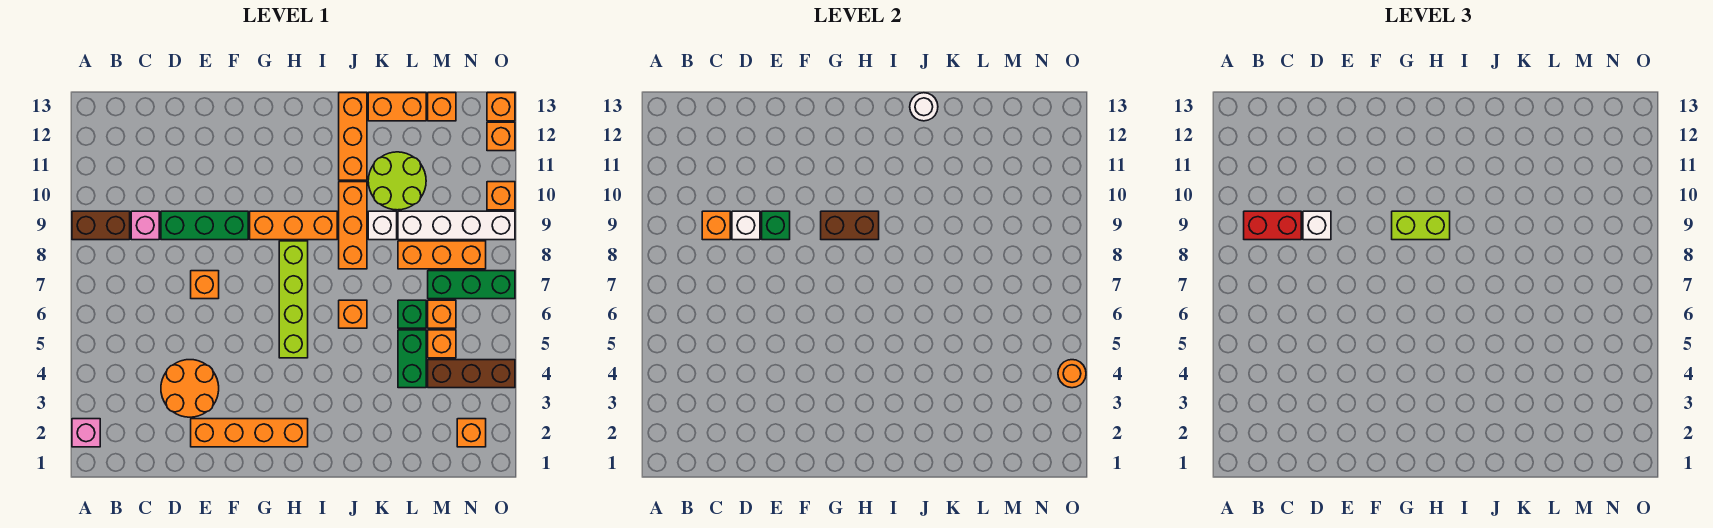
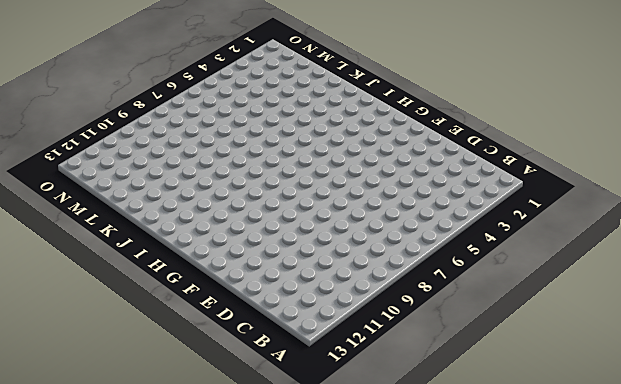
none -> pink brick A2 level 1
none -> brown brick A9:B9 level 1
none -> pink brick C9 level 1
none -> orange round brick D3:E4 level 1

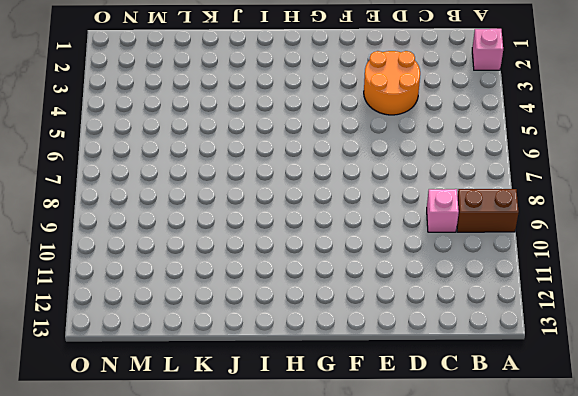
none -> green brick D9:F9 level 1
none -> orange brick E2:H2 level 1
none -> orange brick E7 level 1
none -> orange brick G9:I9 level 1

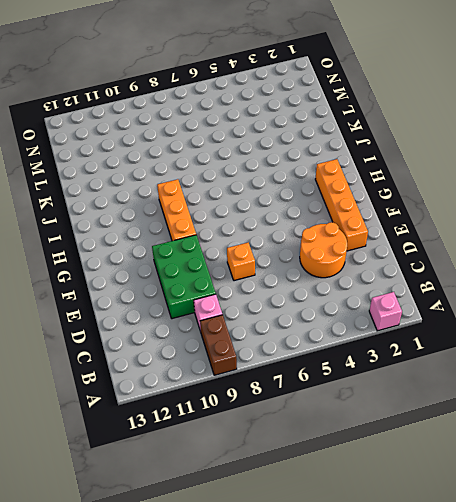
green brick D9:F10 level 1 -> green brick D9:F9 level 1
none -> lime brick H5:H8 level 1
none -> orange brick J6 level 1
none -> orange brick J8:J10 level 1
none -> orange brick J11:J13 level 1

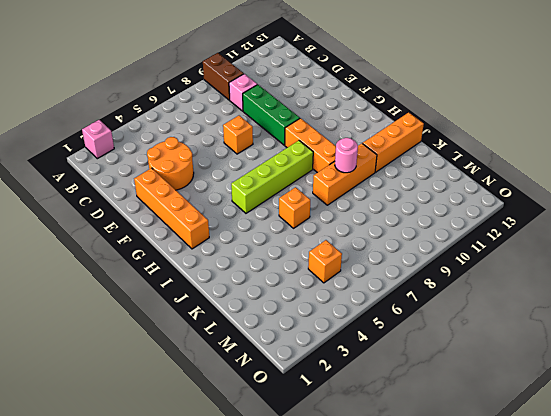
pink round brick J9 level 2 -> none
none -> white brick K9 level 1
none -> lime round brick K10:L11 level 1
none -> orange brick K13:L13 level 1
none -> green brick L4:L5 level 1

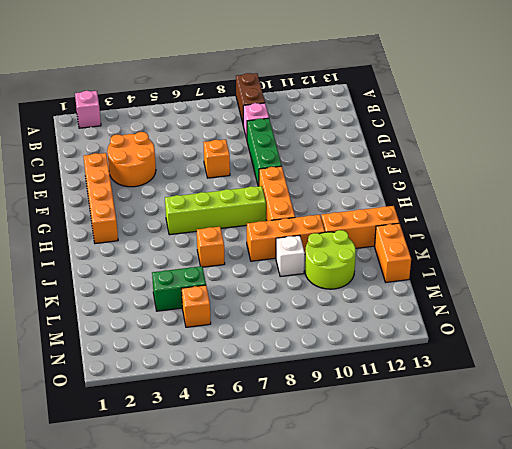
none -> green brick L6 level 1
none -> orange brick L8:N8 level 1
none -> white brick L9:O9 level 1
none -> brown brick M4:O4 level 1

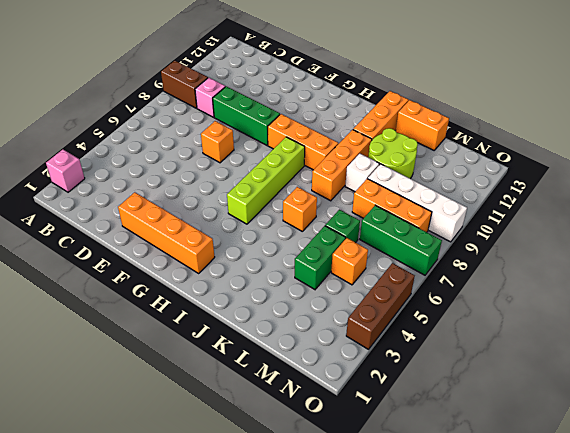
brown brick O3:O5 level 1 -> brown brick M4:O4 level 1
none -> orange round brick D3:E4 level 1
none -> orange brick M6 level 1
none -> orange brick M13 level 1
none -> orange brick N2 level 1

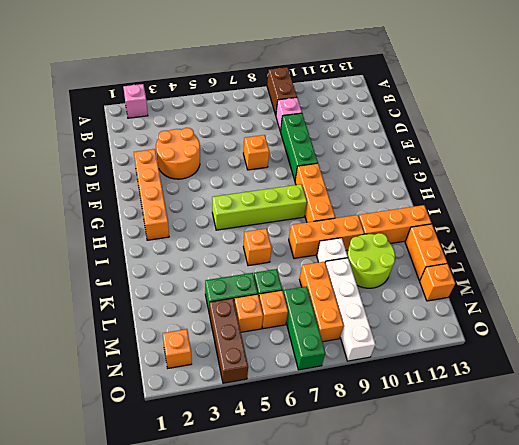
none -> orange brick O10 level 1
none -> orange brick O12 level 1
none -> orange brick O13 level 1
none -> orange brick C9 level 2

